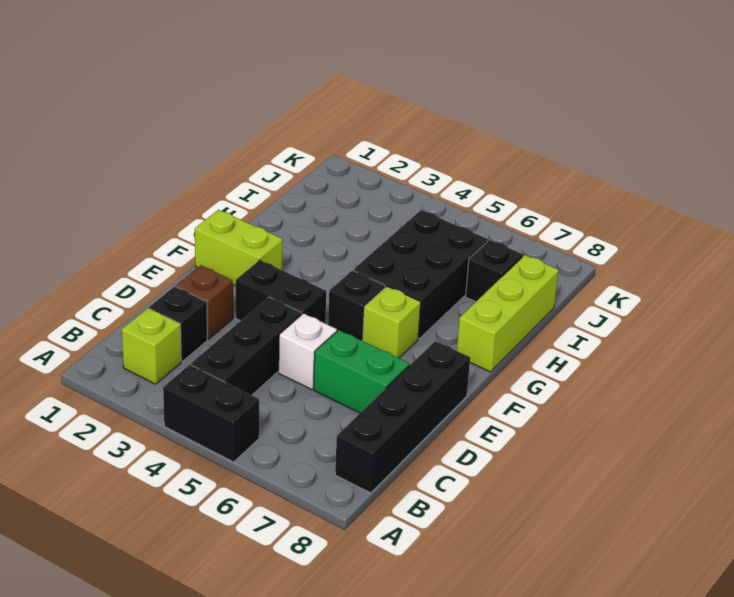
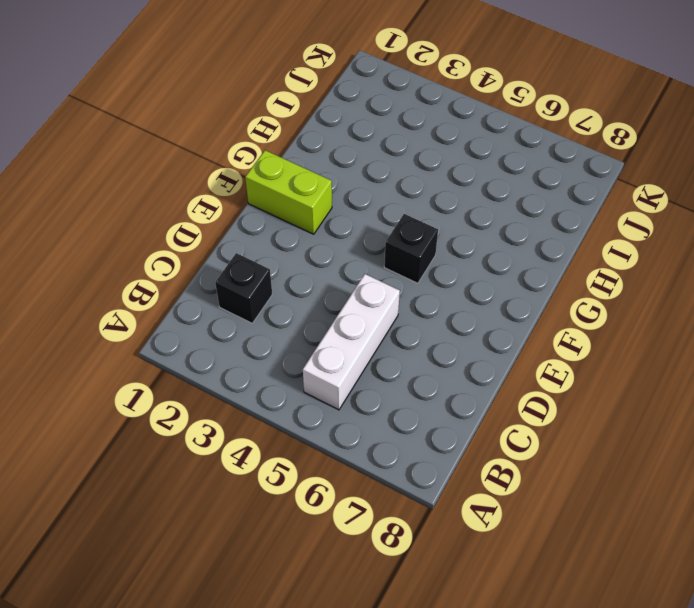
white brick B5:D5 level 1 -> white brick D5 level 1
none -> black brick A4:A5 level 1
none -> lime brick B2 level 1
none -> black brick B4:D4 level 1

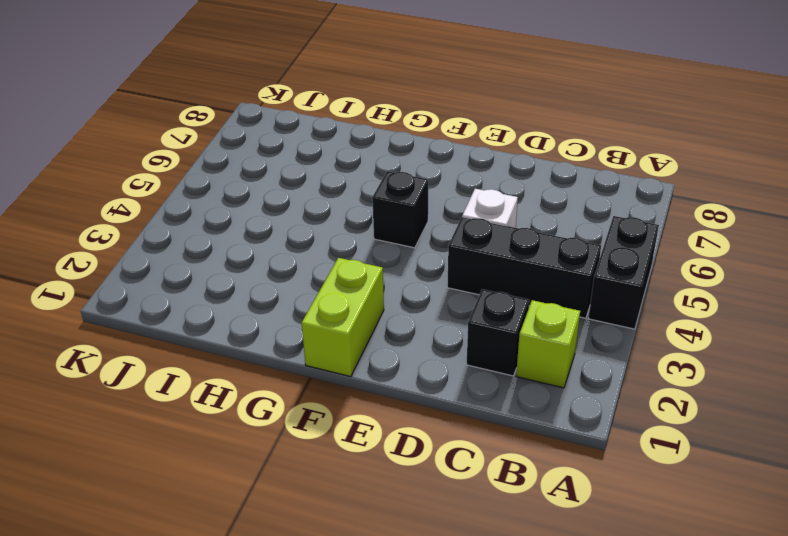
none -> black brick B8:E8 level 1
none -> brown brick D2 level 1
none -> green brick D6:D7 level 1

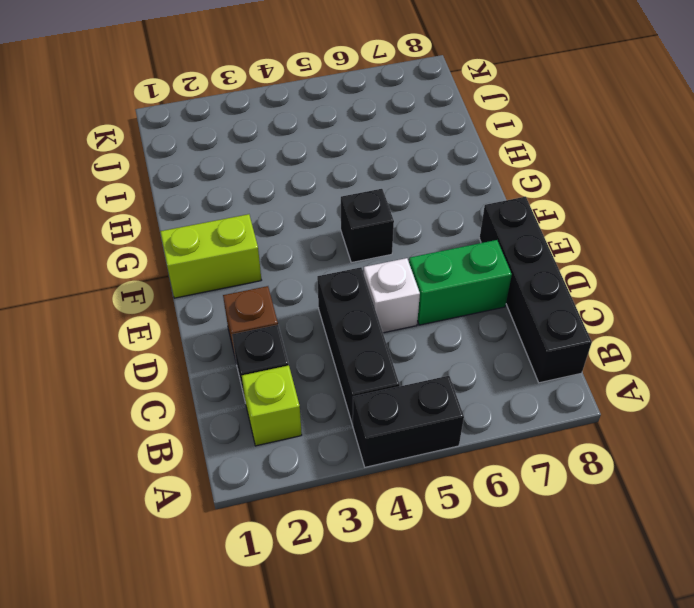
none -> black brick E3:E4 level 1
none -> lime brick F6 level 1
none -> black brick G5:I6 level 1

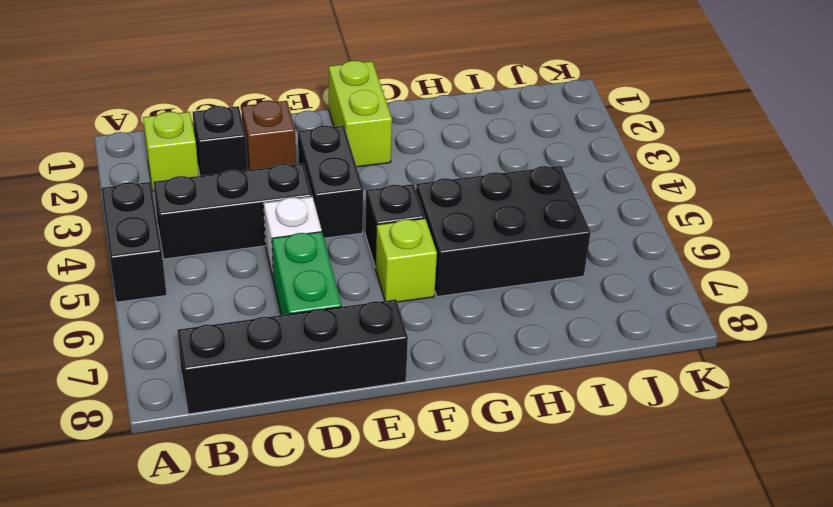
none -> lime brick G8:I8 level 1
none -> black brick I7 level 1

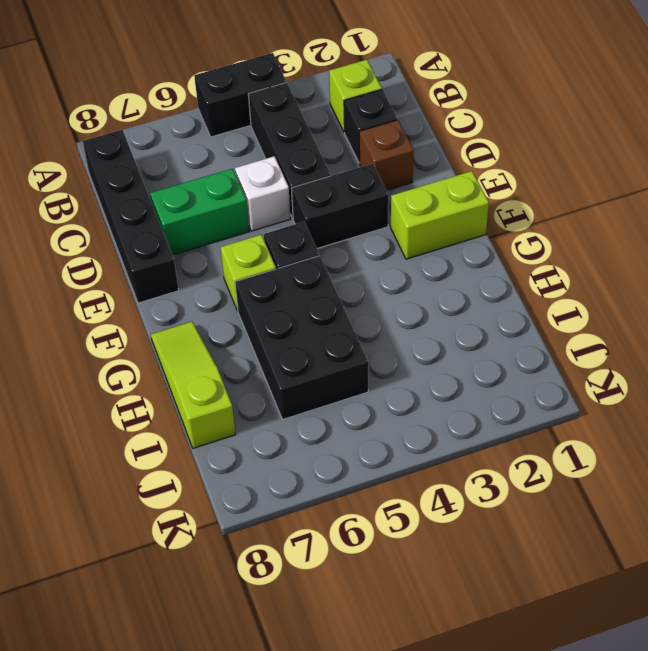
lime slope G8:I8 level 1 top I -> lime brick G8:I8 level 1
none -> black brick I7 level 1

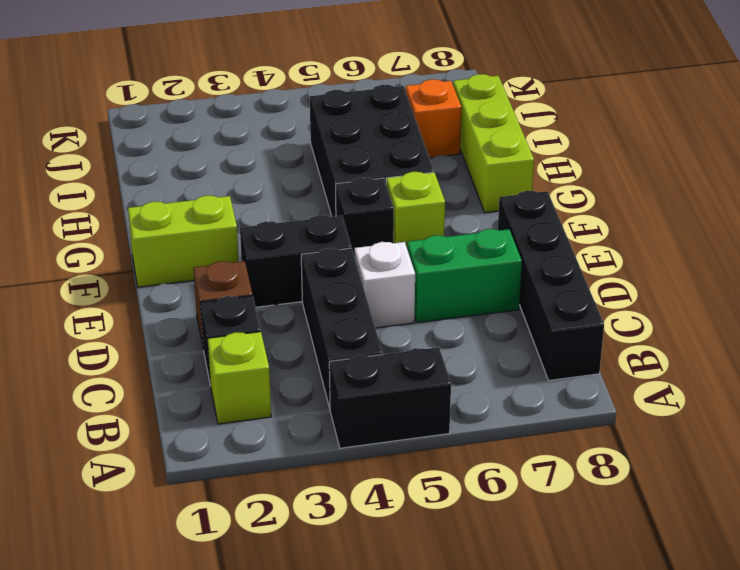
orange brick I7 level 1 -> black brick I7 level 1

